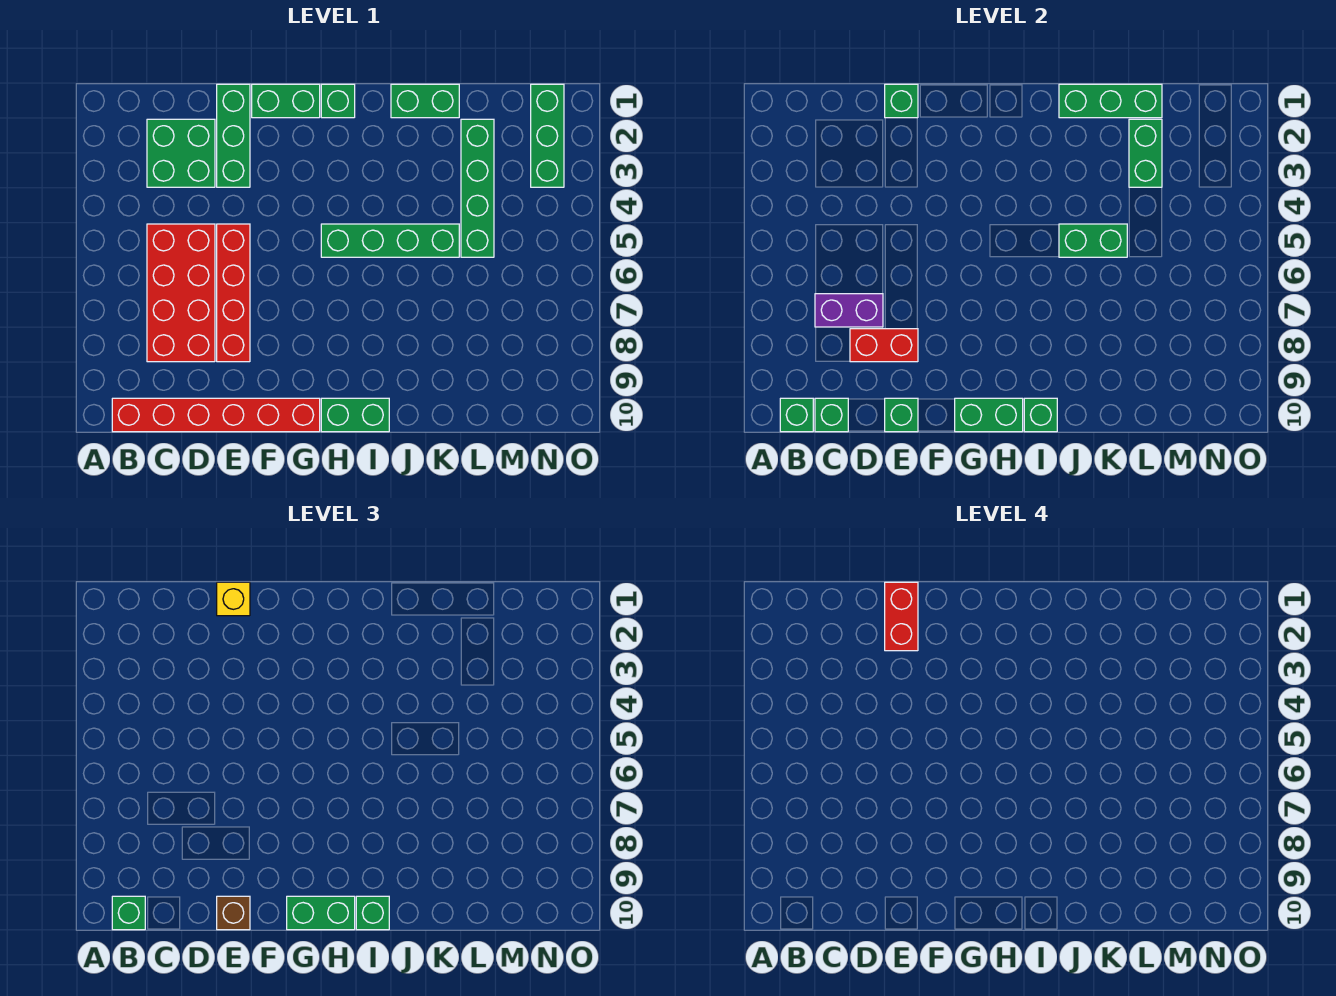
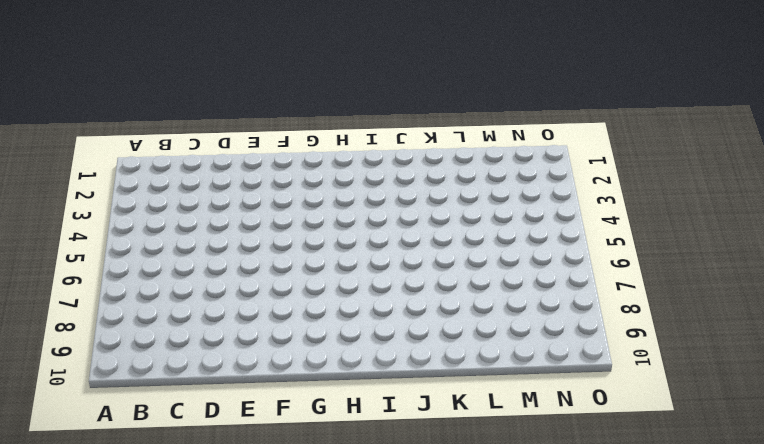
none -> red brick B10:G10 level 1
none -> green brick C2:D3 level 1
none -> red brick C5:D8 level 1

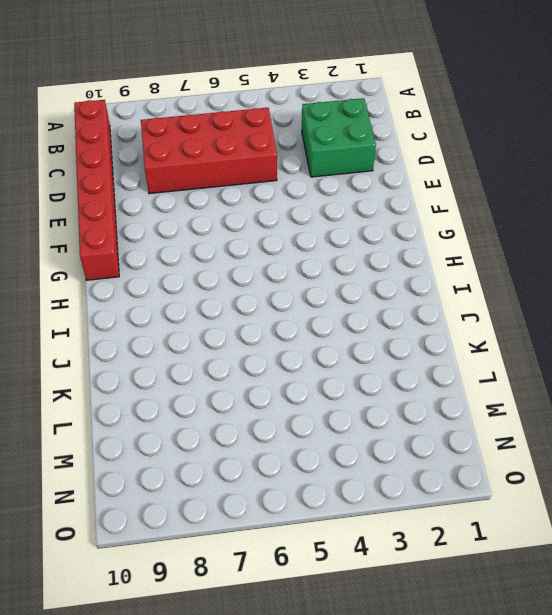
none -> green brick E1:E3 level 1
none -> red brick E5:E8 level 1
none -> green brick F1:G1 level 1

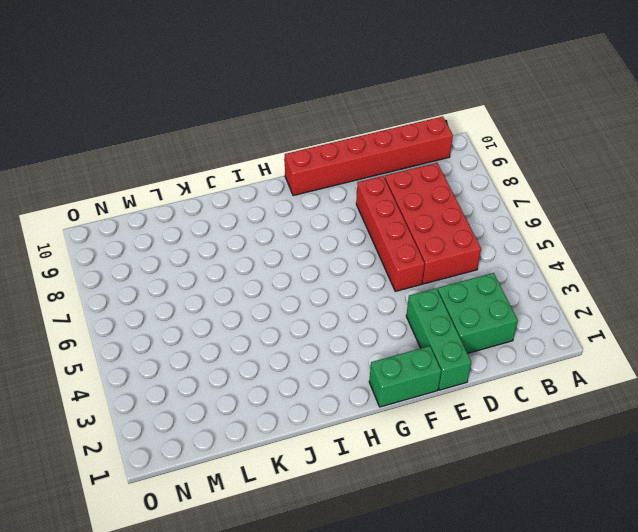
none -> green brick H1 level 1
none -> green brick H5:K5 level 1
none -> green brick H10:I10 level 1

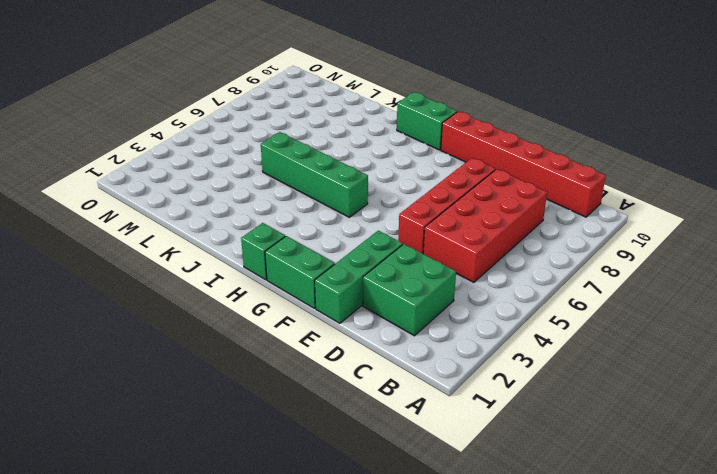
none -> green brick J1:K1 level 1
none -> green brick L2:L5 level 1
none -> green brick N1:N3 level 1

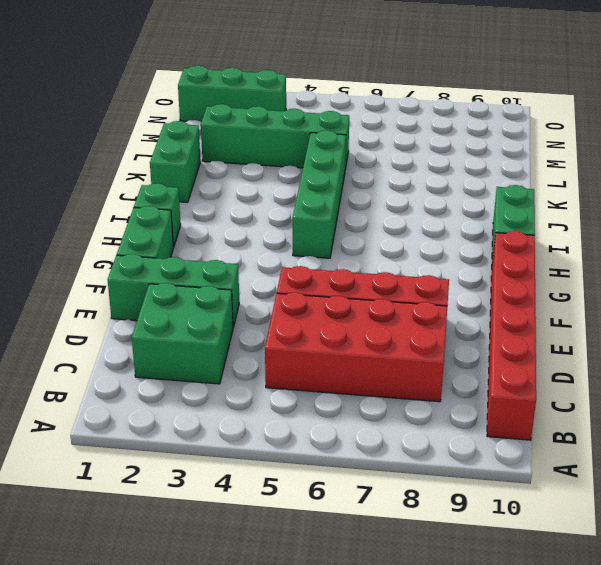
none -> green brick B10 level 2
none -> purple brick C7:D7 level 2
none -> green brick C10 level 2

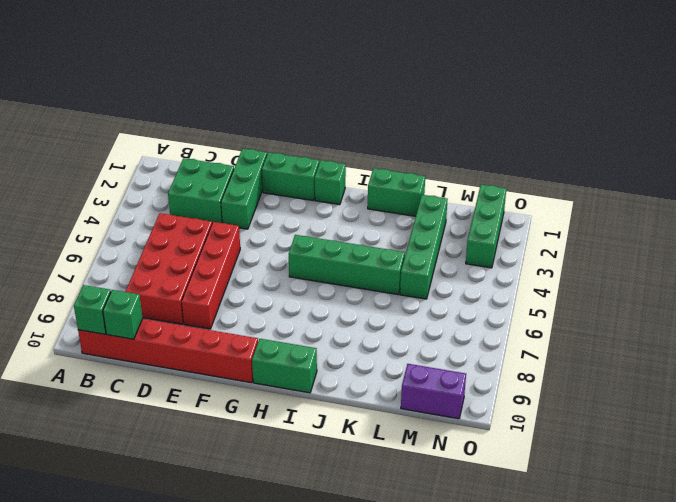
purple brick M10:N10 level 1 -> purple brick C7:D7 level 2
none -> red brick D8:E8 level 2
none -> green brick E1 level 2
none -> green brick E10 level 2

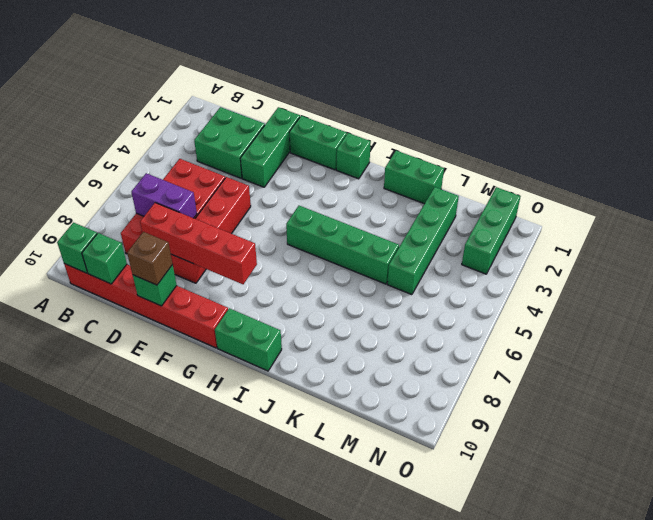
red brick D8:G8 level 2 -> red brick D8:E8 level 2
none -> green brick E1 level 2
none -> green brick G10:H10 level 2
none -> green brick I10 level 2

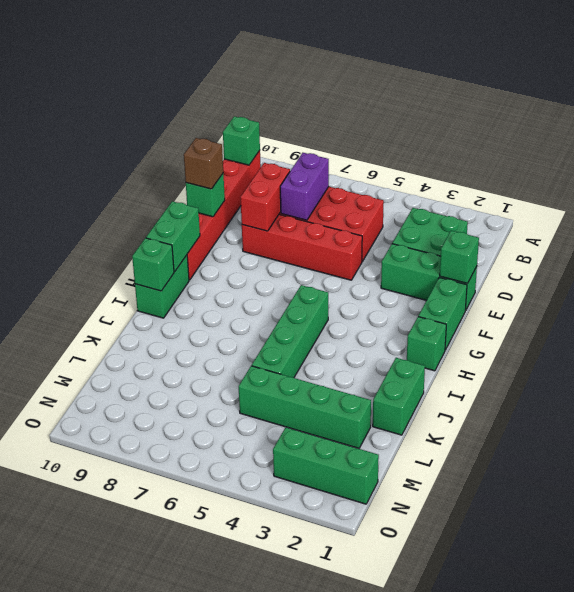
none -> green brick C10 level 2
none -> green brick J1:L1 level 2
none -> green brick J5:K5 level 2

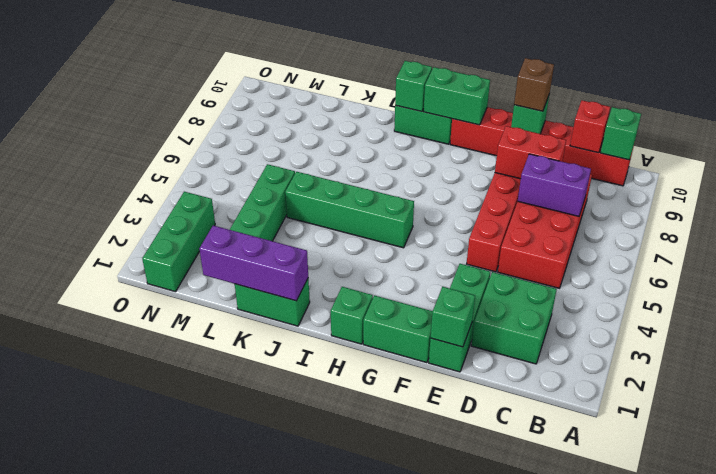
red brick C10 level 2 -> green brick C10 level 2
purple brick J1:L1 level 2 -> green brick J1:L1 level 2
none -> green brick J5:K5 level 2
none -> green brick L2:L3 level 2
none -> green brick B10 level 3

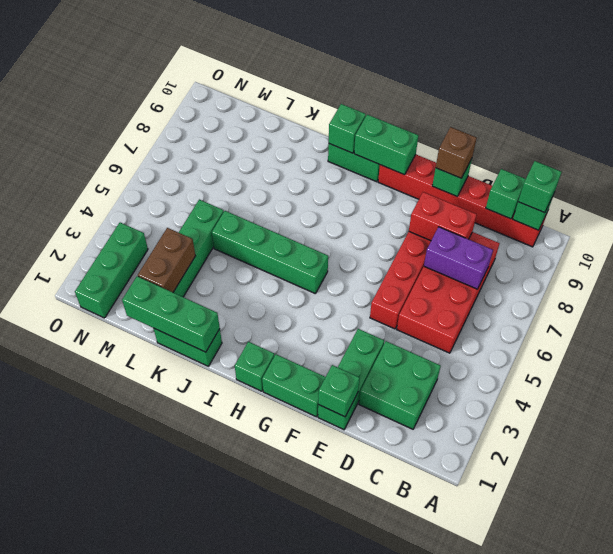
brown brick L2:L3 level 2 -> green brick L2:L3 level 2
none -> green brick J5:K5 level 2
none -> yellow brick E1 level 3
none -> green brick G10:H10 level 3

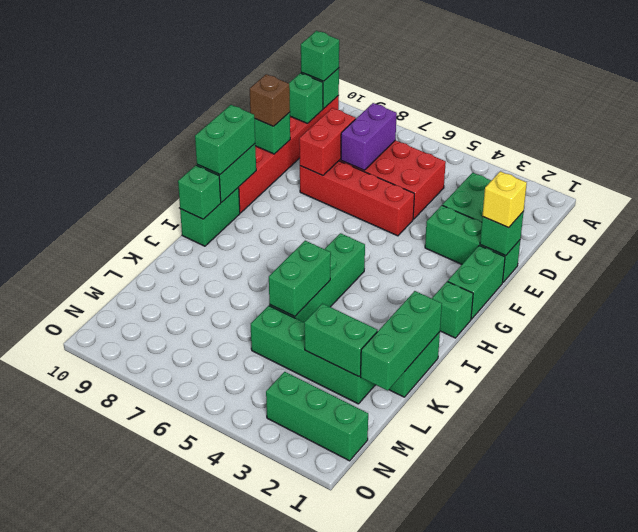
none -> green brick I10 level 3
none -> red brick E1:E2 level 4

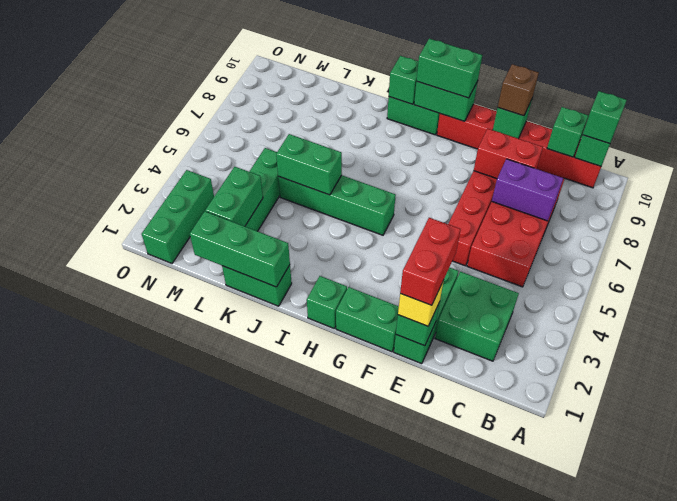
none -> green brick I10 level 3

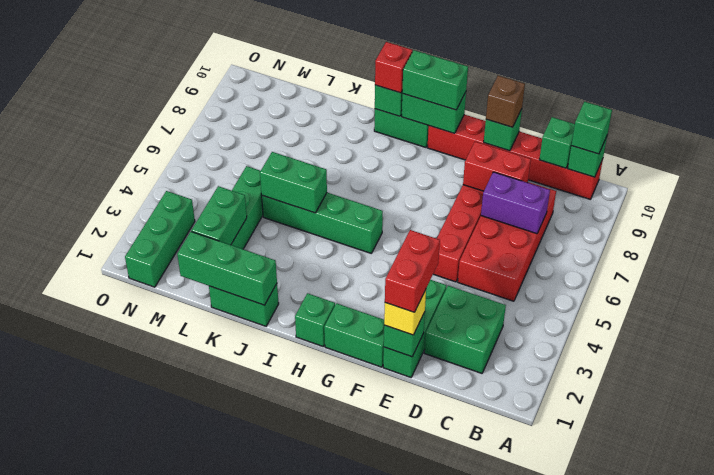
red brick I10 level 3 -> green brick I10 level 3

